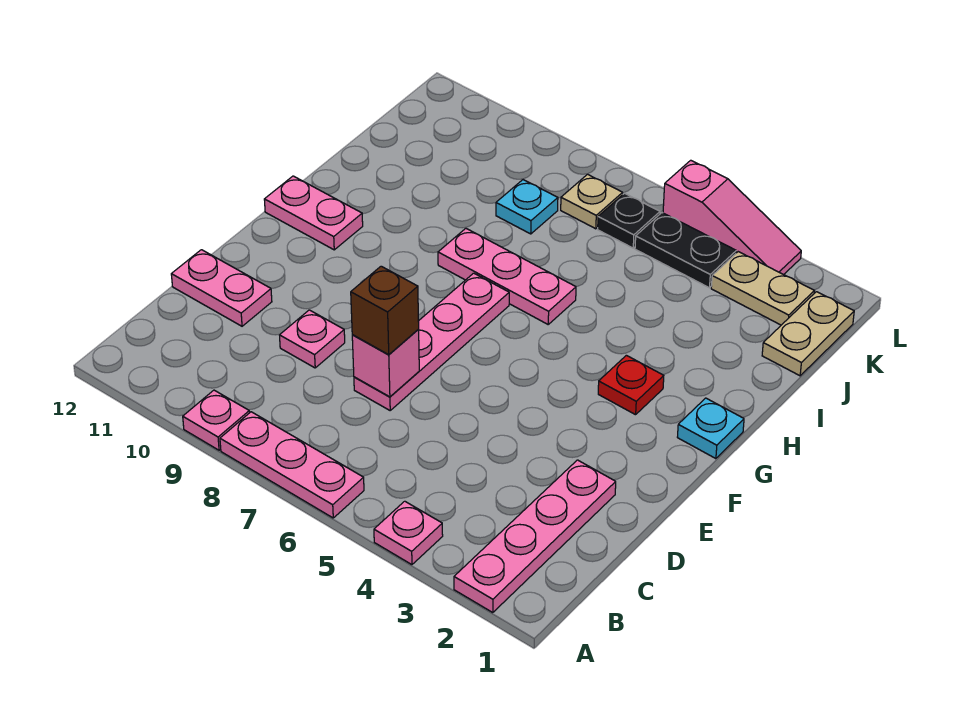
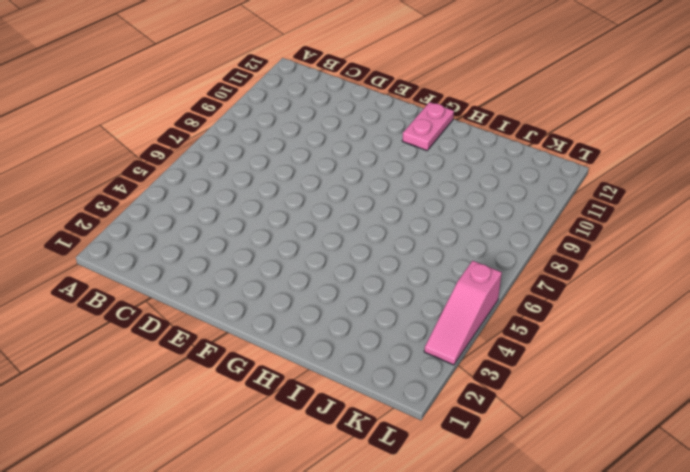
none -> pink plate A2:D2 level 1
none -> pink plate A4 level 1
none -> pink plate A6:A8 level 1

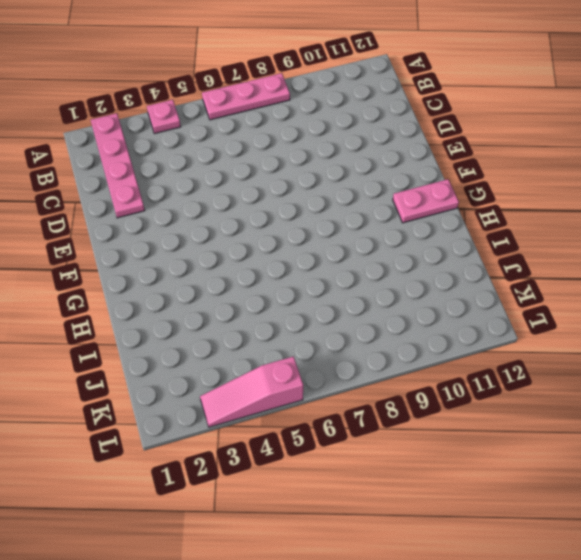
none -> pink plate A9 level 1
none -> pink plate D7:G7 level 1
none -> pink plate D9 level 1

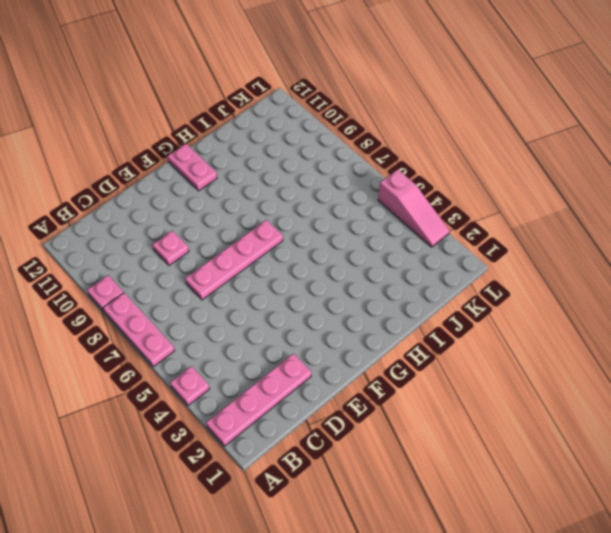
none -> pink plate D11:D12 level 1
none -> cyan plate G1 level 1
none -> red plate G3 level 1

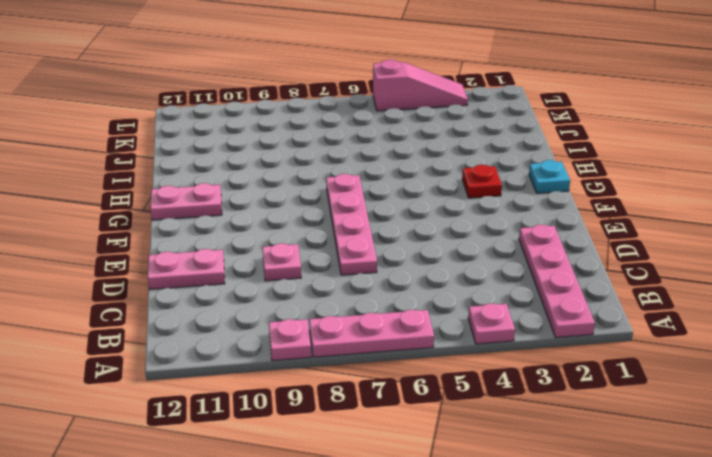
none -> pink plate H6:H8 level 1
none -> tan plate J1:K1 level 1
none -> cyan plate J8 level 1

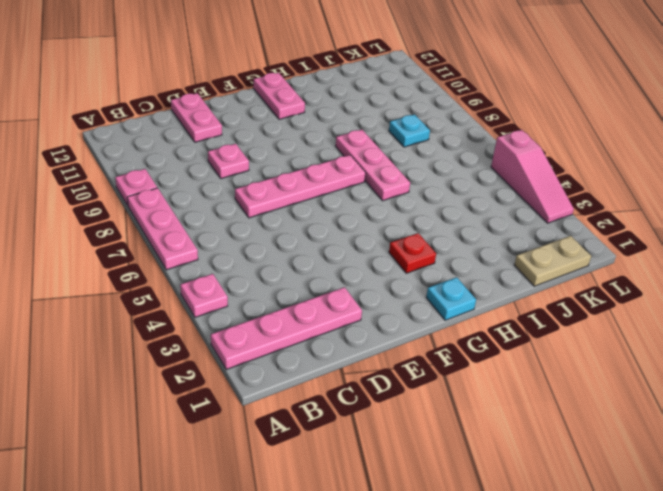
none -> tan plate K2:K3 level 1
none -> black plate K4:K5 level 1
none -> black plate K6 level 1

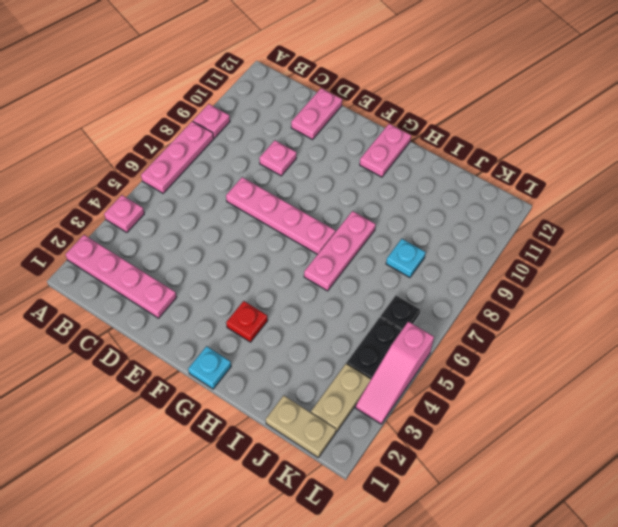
none -> tan plate K7 level 1
none -> pink brick D7 level 2
none -> brown brick D7 level 3

